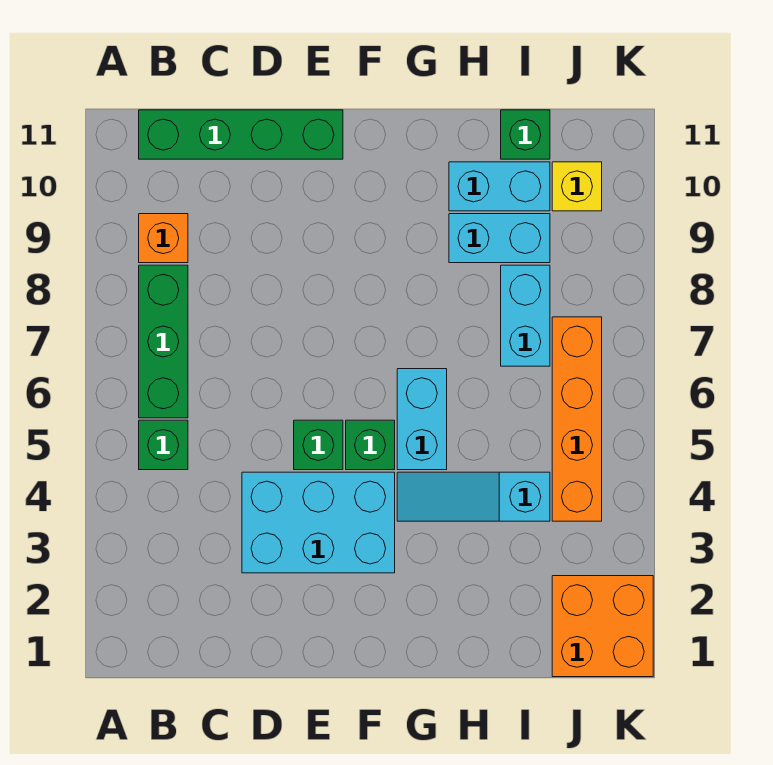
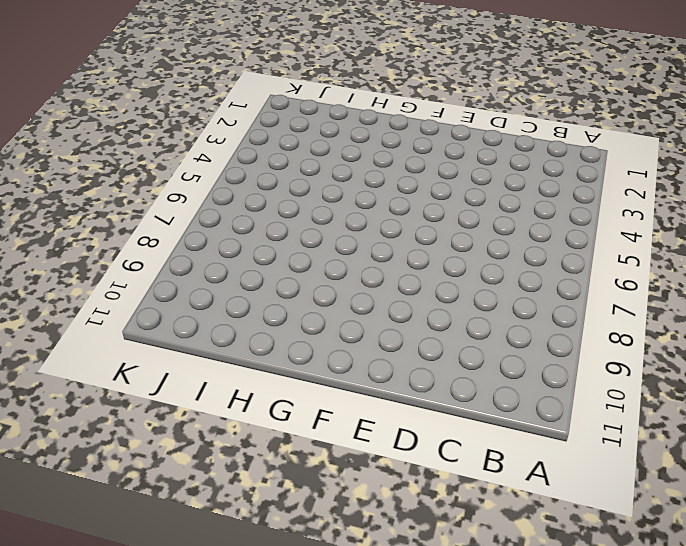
none -> green brick B5 level 1
none -> green brick B6:B8 level 1
none -> orange brick B9 level 1

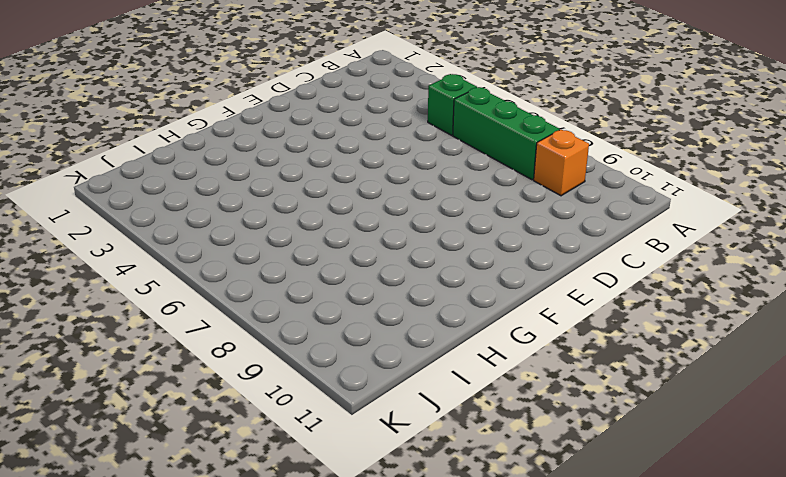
none -> green brick B11:E11 level 1
none -> cyan brick D3:F4 level 1
none -> green brick E5 level 1

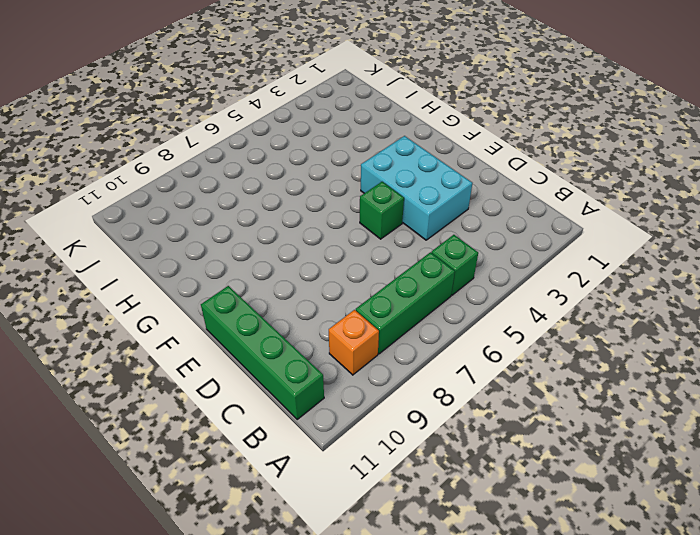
none -> green brick F5 level 1
none -> cyan slope G4:I4 level 1 top I
none -> cyan brick G5:G6 level 1

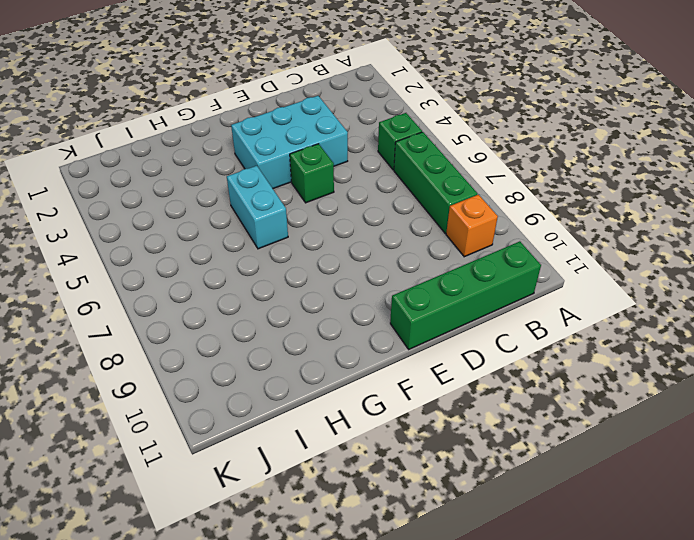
none -> green brick F5 level 1
none -> cyan slope G4:I4 level 1 top I
none -> cyan brick H9:I9 level 1

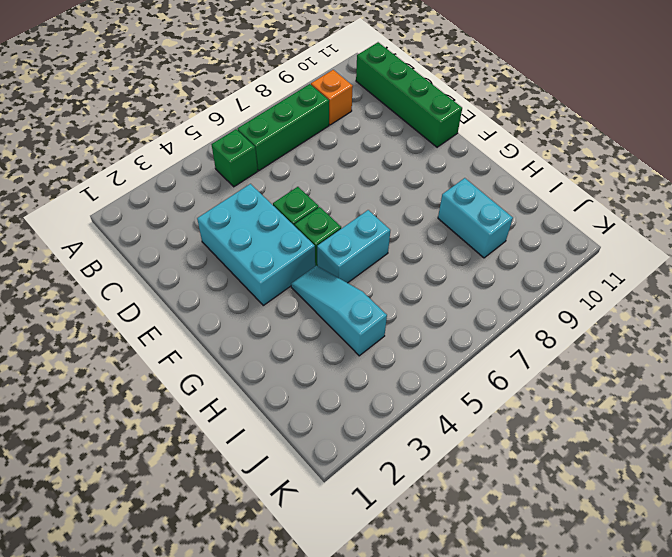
none -> cyan brick H10:I10 level 1
none -> cyan brick I7:I8 level 1
none -> green brick I11 level 1

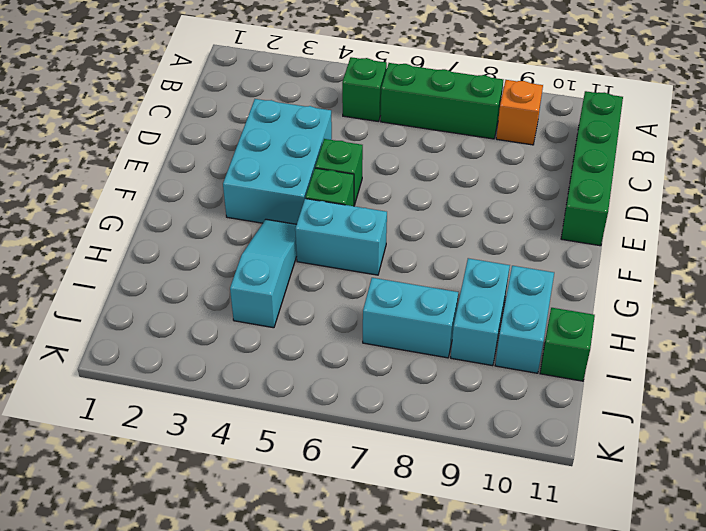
none -> orange brick J1:K2 level 1
none -> orange brick J4:J7 level 1
none -> yellow brick J10 level 1

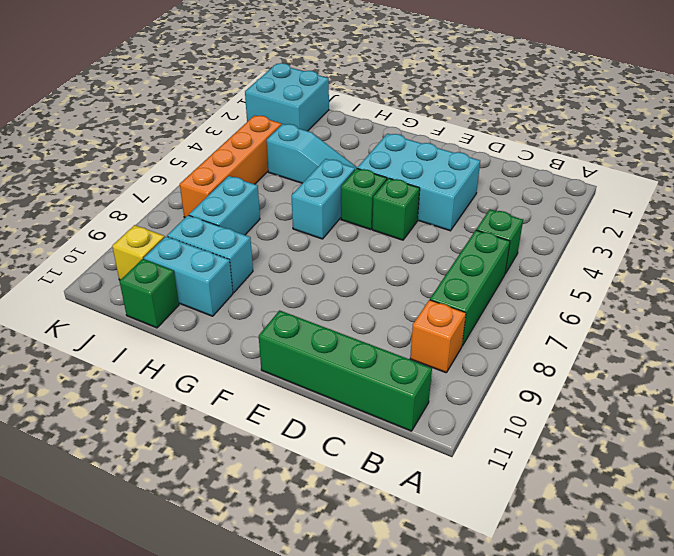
cyan brick J1:K2 level 1 -> orange brick J1:K2 level 1

